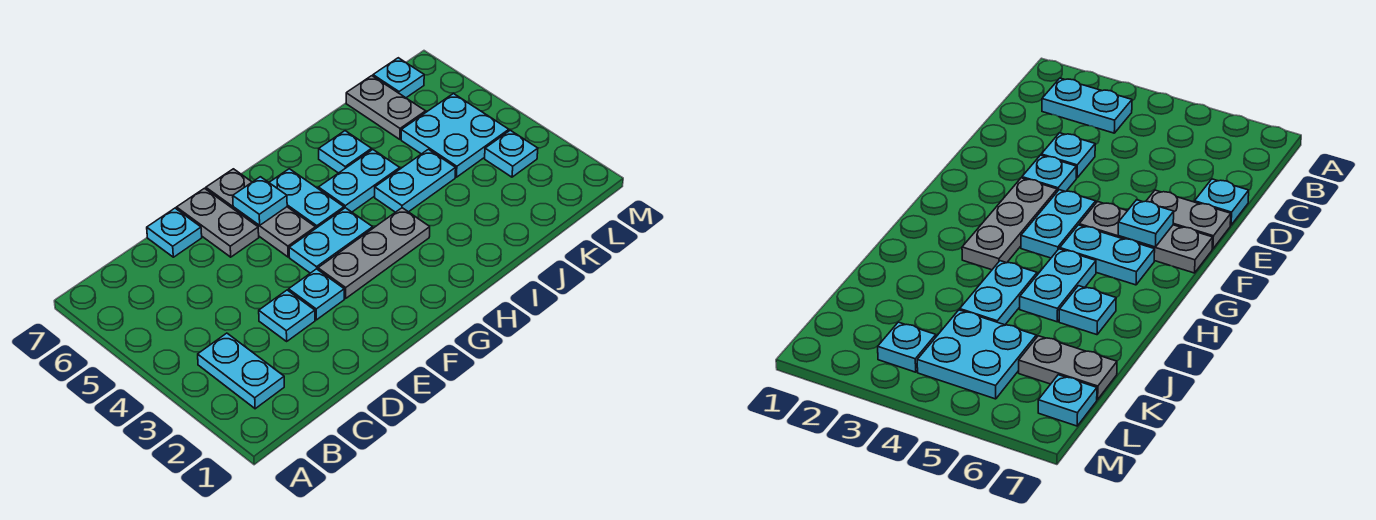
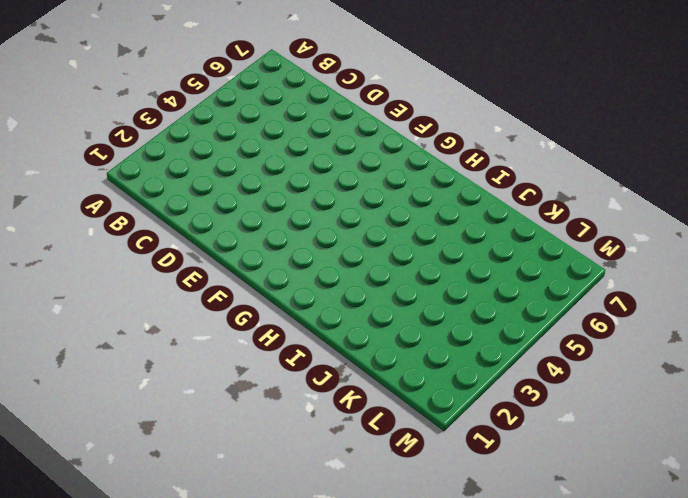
none -> cyan plate B2:B3 level 1
none -> cyan plate D3 level 1
none -> cyan plate D7 level 1

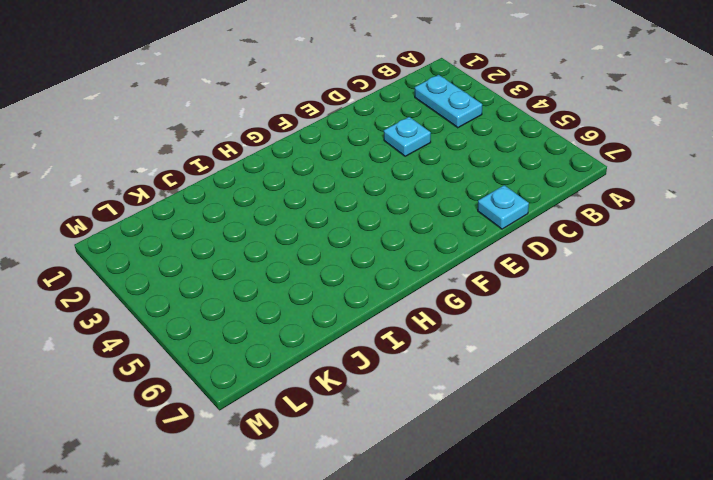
none -> cyan plate E3 level 1
none -> grey plate E6:E7 level 1
none -> grey plate F3:H3 level 1

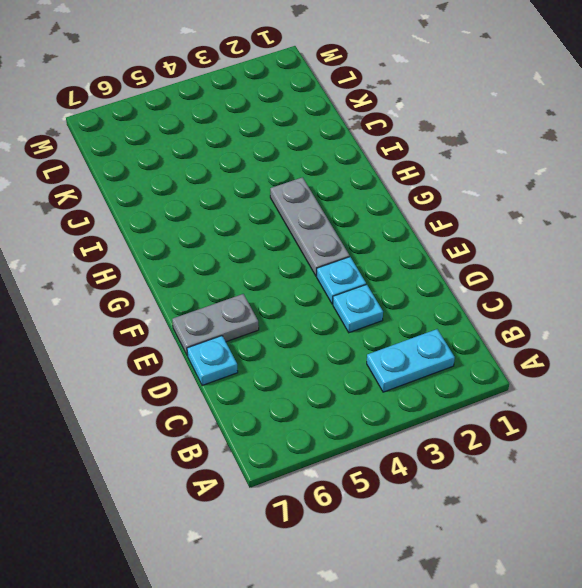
none -> cyan plate F4:G4 level 1
none -> grey plate F5:F7 level 1
none -> cyan plate G5:G6 level 1

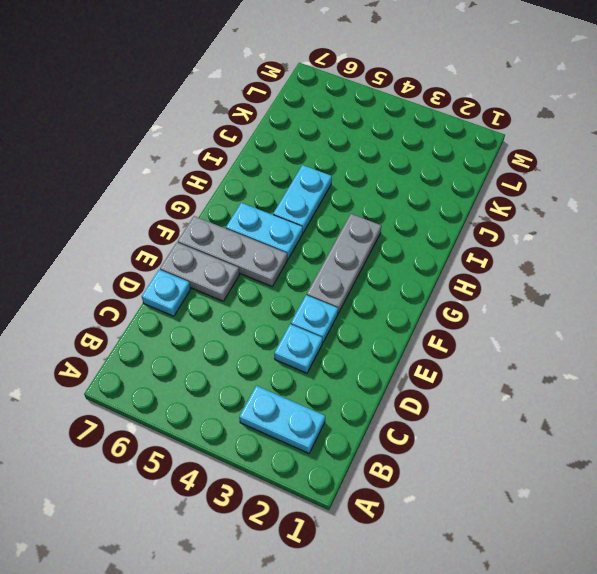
none -> cyan plate F4:G4 level 1
none -> cyan plate I4:J4 level 1
none -> cyan plate I6 level 1

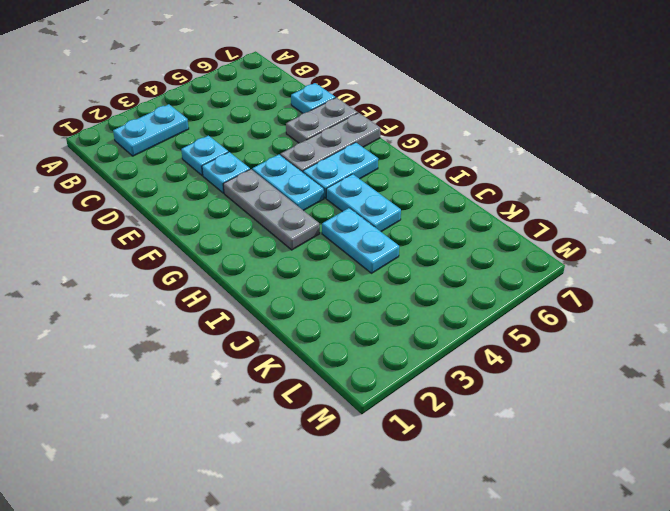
none -> cyan plate I6 level 1
none -> cyan plate K4:L5 level 1
none -> grey plate K6:K7 level 1

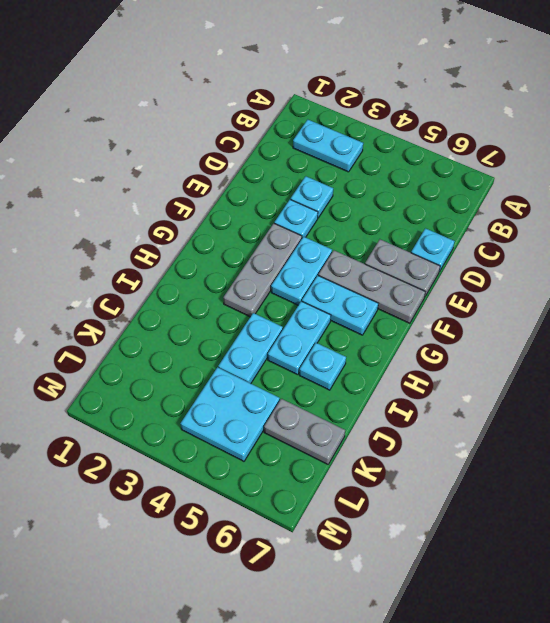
none -> cyan plate L3 level 1
none -> cyan plate L7 level 1
none -> cyan plate F6 level 2

